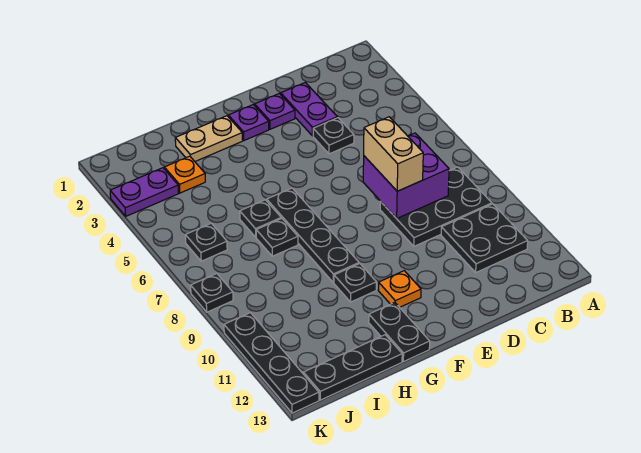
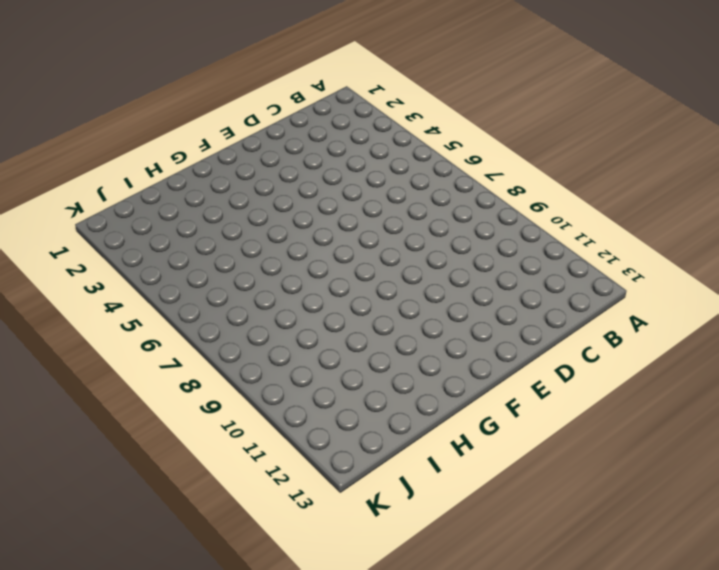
none -> black plate B8:D9 level 1
none -> black plate B10:C11 level 1
none -> purple plate D2:D3 level 1

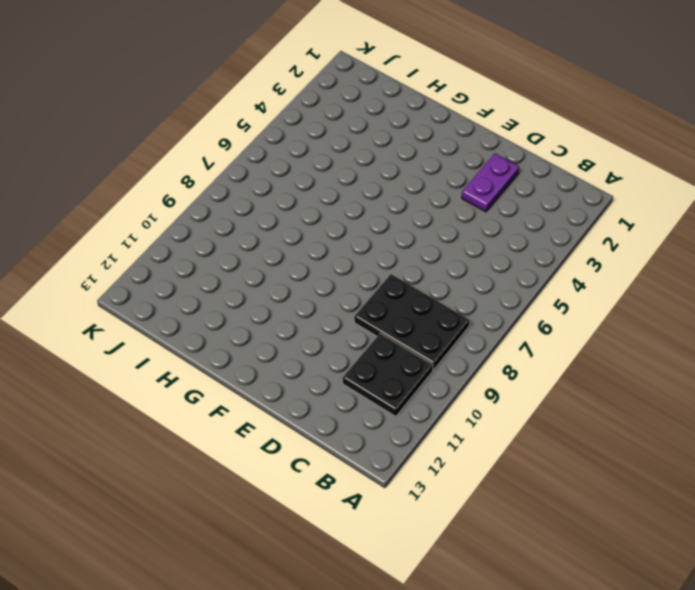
none -> black plate D4 level 1
none -> purple plate E2 level 1
none -> purple plate F2 level 1

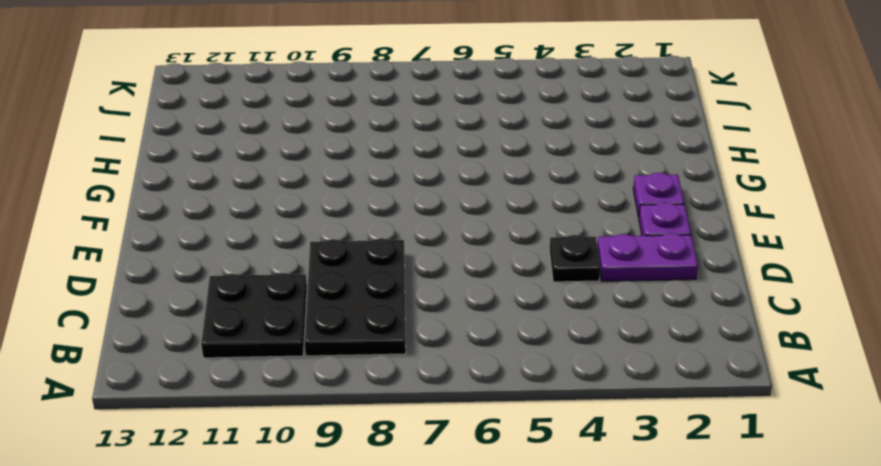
none -> orange plate F11 level 1
none -> tan plate G2:H2 level 1
none -> black plate G6:G9 level 1

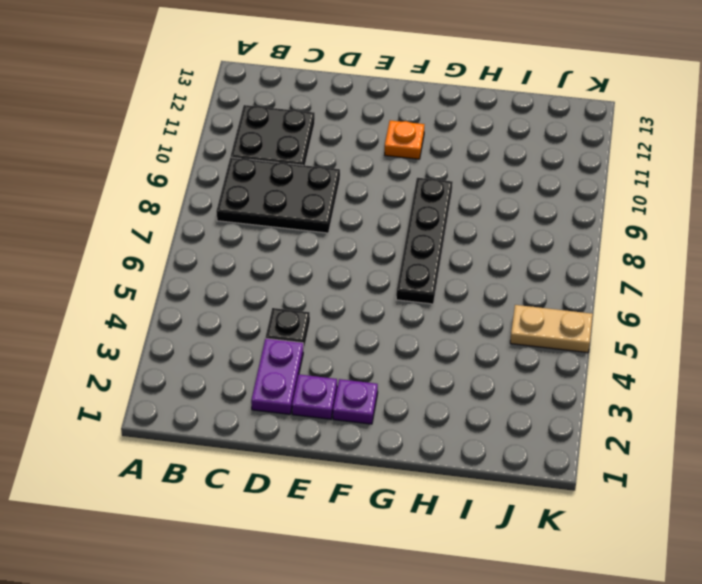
tan plate J5:K5 level 1 -> tan plate G2:H2 level 1
none -> black plate G10 level 1
none -> black plate G12:G13 level 1
none -> black plate H6 level 1

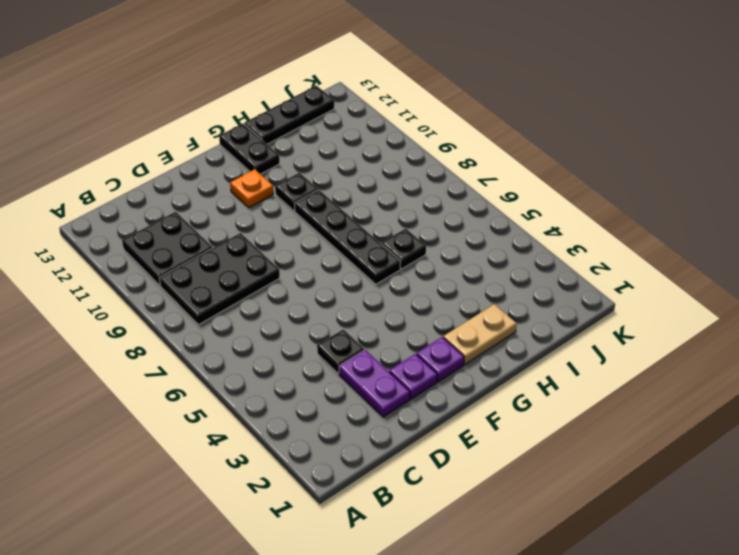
none -> black plate H7 level 1
none -> orange plate I3 level 1
none -> purple plate J3:K3 level 1

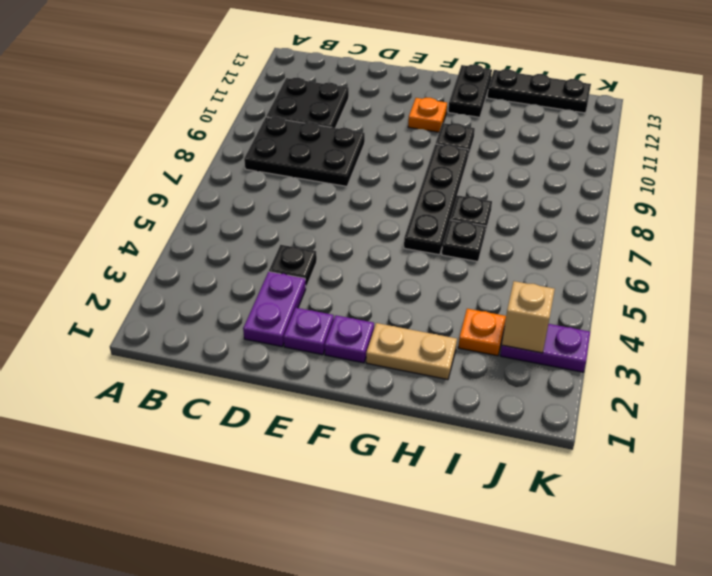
tan brick J3 level 2 -> none
none -> black plate J6 level 1
none -> black plate K8 level 1
none -> black plate K10:K13 level 1

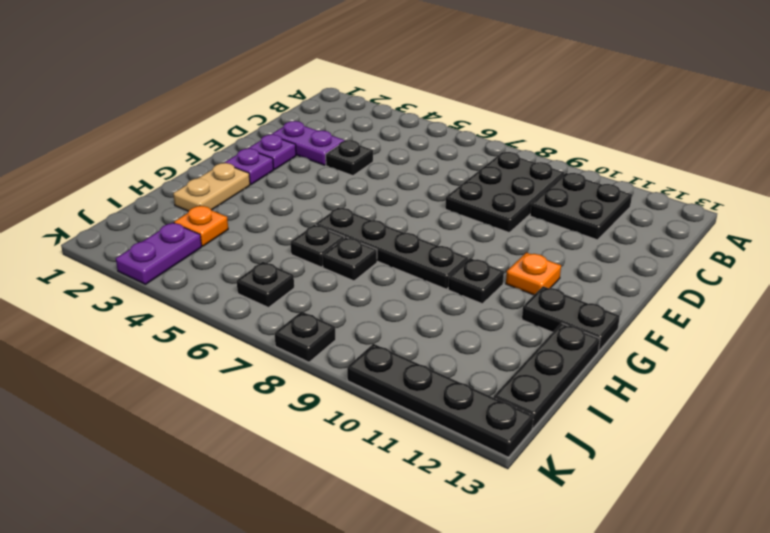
none -> purple brick C7:D8 level 2
none -> tan brick D7:D8 level 3

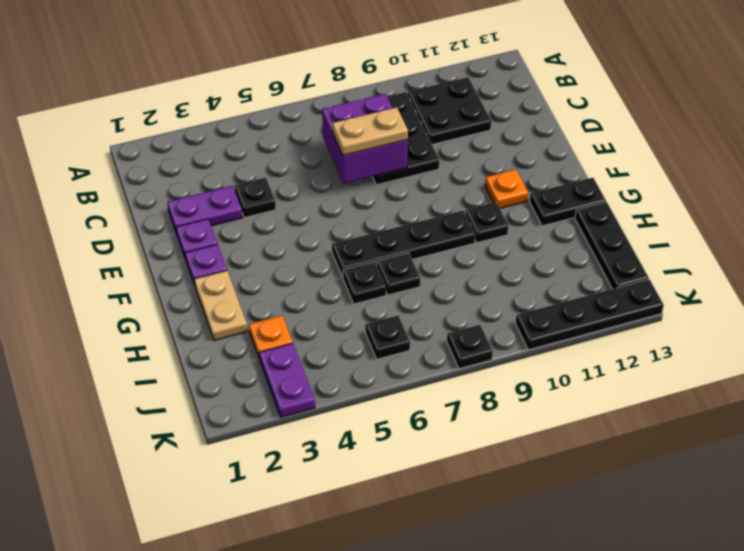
tan plate D7:D8 level 3 -> tan brick D7:D8 level 3

